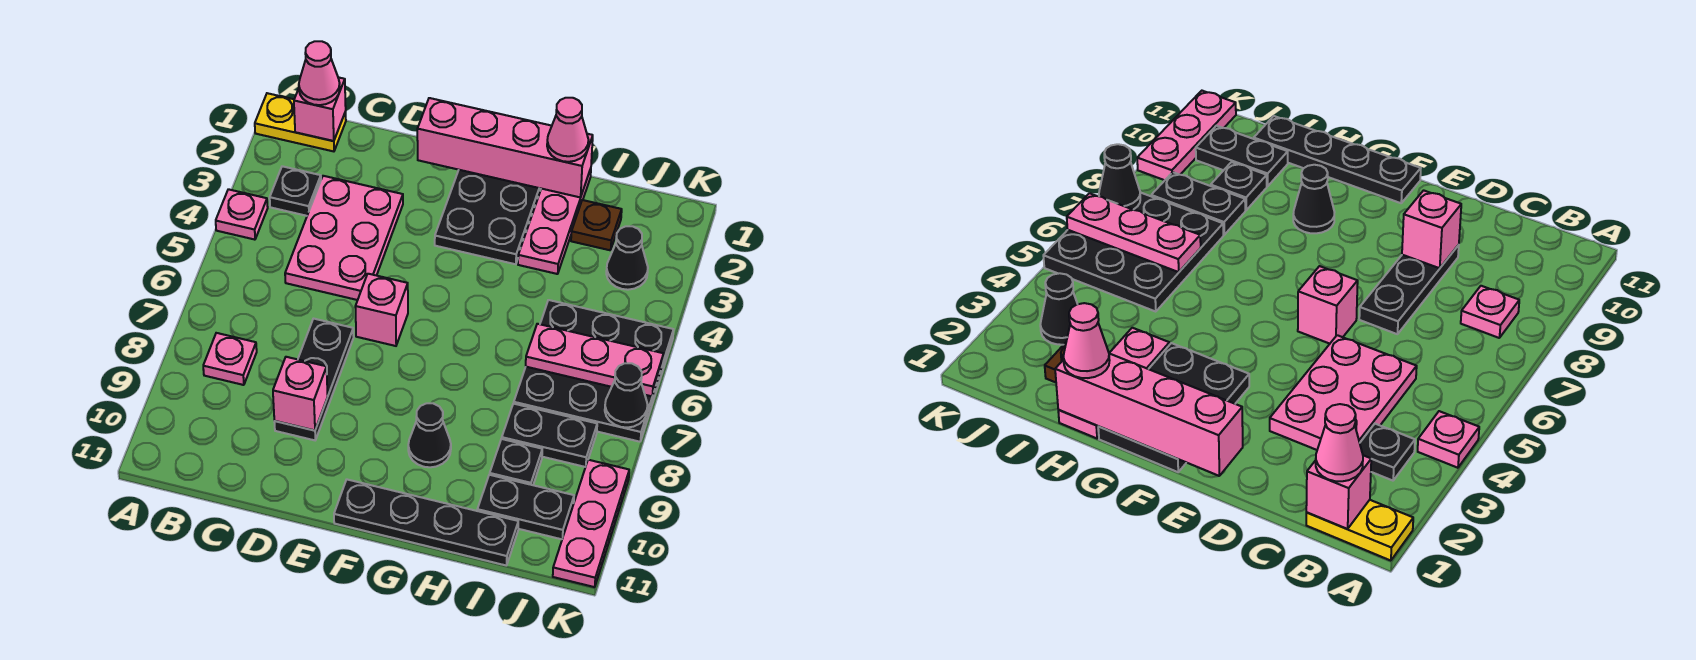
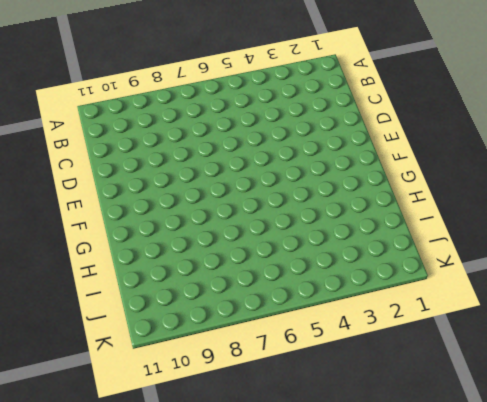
none -> yellow plate A1:B1 level 1
none -> pink plate A4 level 1
none -> black plate B3 level 1

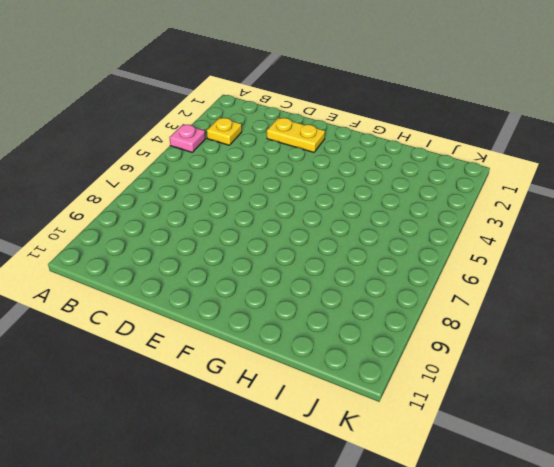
yellow plate B3 level 1 -> black plate B3 level 1
yellow plate D2:E2 level 1 -> yellow plate A1:B1 level 1
none -> pink plate B8 level 1
none -> pink plate C3:D5 level 1
none -> black plate D7:D9 level 1

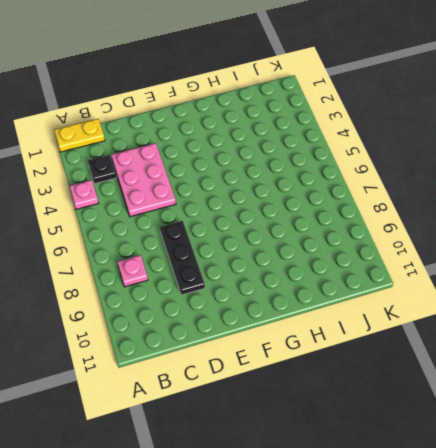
none -> pink brick E6 level 1
none -> black plate F1:G3 level 1
none -> black plate F11:I11 level 1

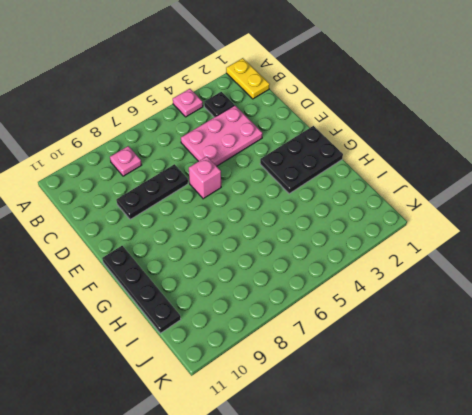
none -> black cone G9 level 1
none -> pink plate H1:H3 level 1
none -> brown plate I2 level 1

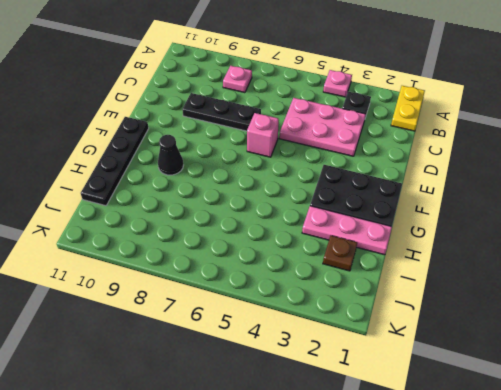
none -> black plate I5:K7 level 1
none -> black plate I8:J8 level 1
none -> black plate I9 level 1

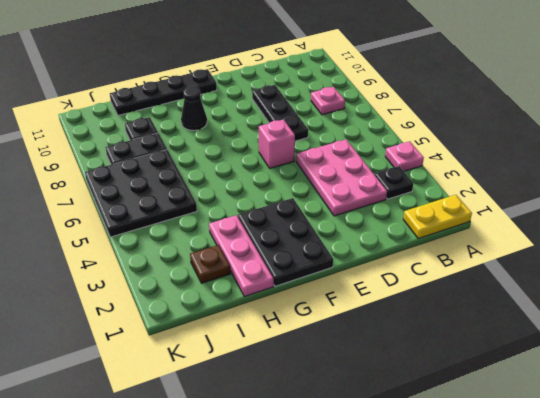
none -> black plate I10:J10 level 1
none -> black cone J3 level 1
none -> pink plate K9:K11 level 1

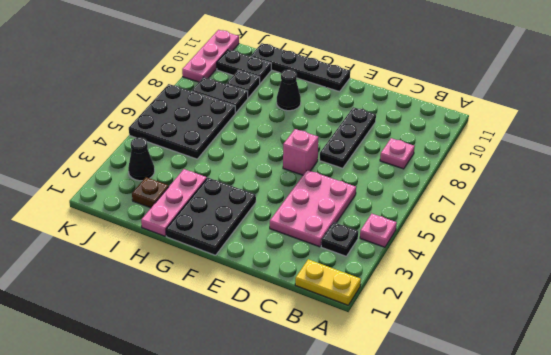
none -> pink brick B1 level 2
none -> pink brick D9 level 2
none -> pink brick E1:H1 level 2

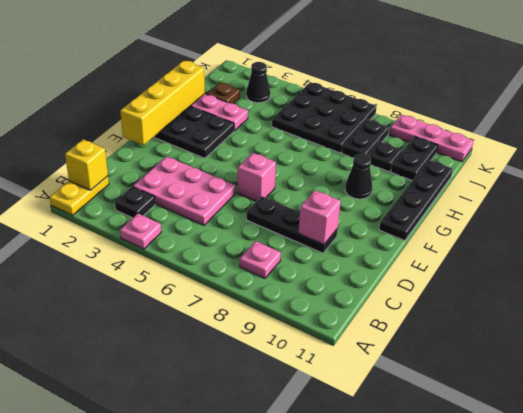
yellow brick B1 level 2 -> pink brick B1 level 2
yellow brick E1:H1 level 2 -> pink brick E1:H1 level 2
none -> pink plate I6:K6 level 2
none -> black cone K7 level 2
none -> pink cone B1 level 3

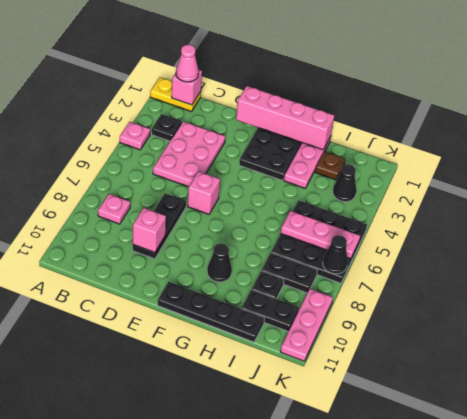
none -> pink cone H1 level 3

